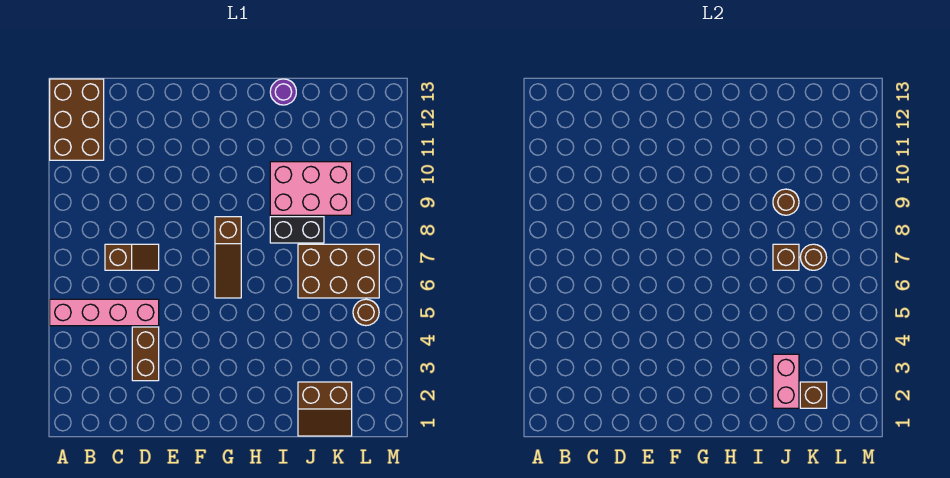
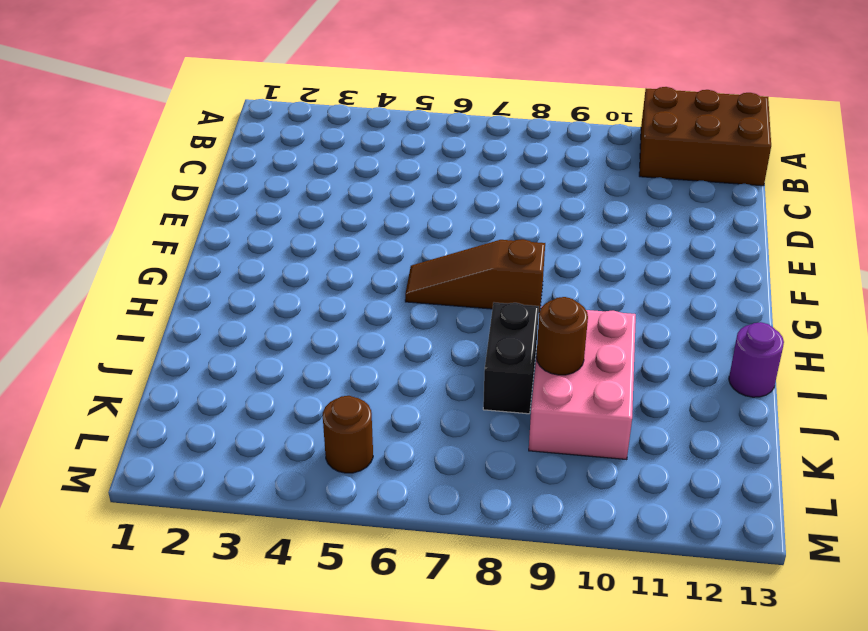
none -> pink brick A5:D5 level 1
none -> brown slope C7:D7 level 1 top C
none -> brown brick D3:D4 level 1

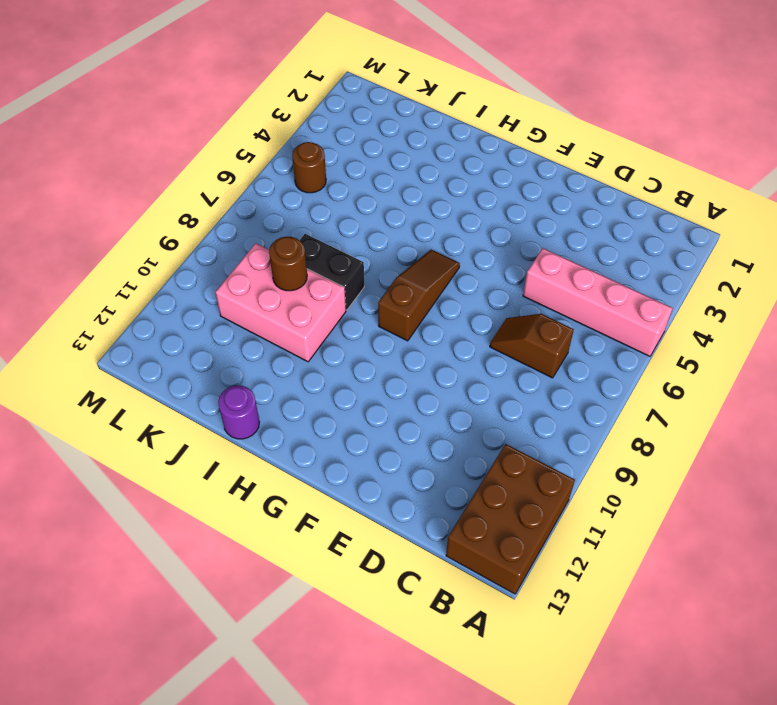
none -> brown brick D3:D4 level 1
none -> brown slope J1:K2 level 1 top 2
none -> brown brick J6:L7 level 1

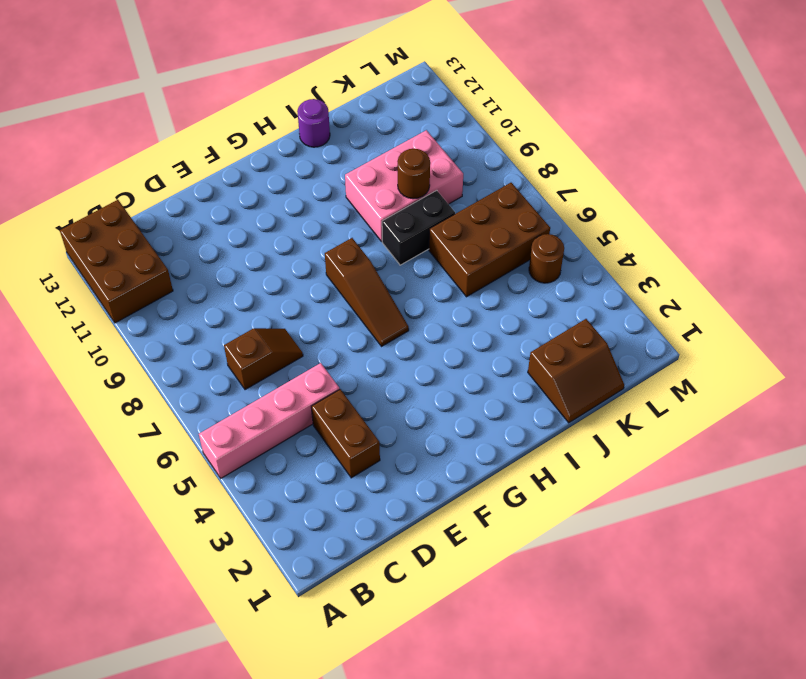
none -> pink brick J2:J3 level 2
none -> brown brick J7 level 2
none -> brown brick K2 level 2

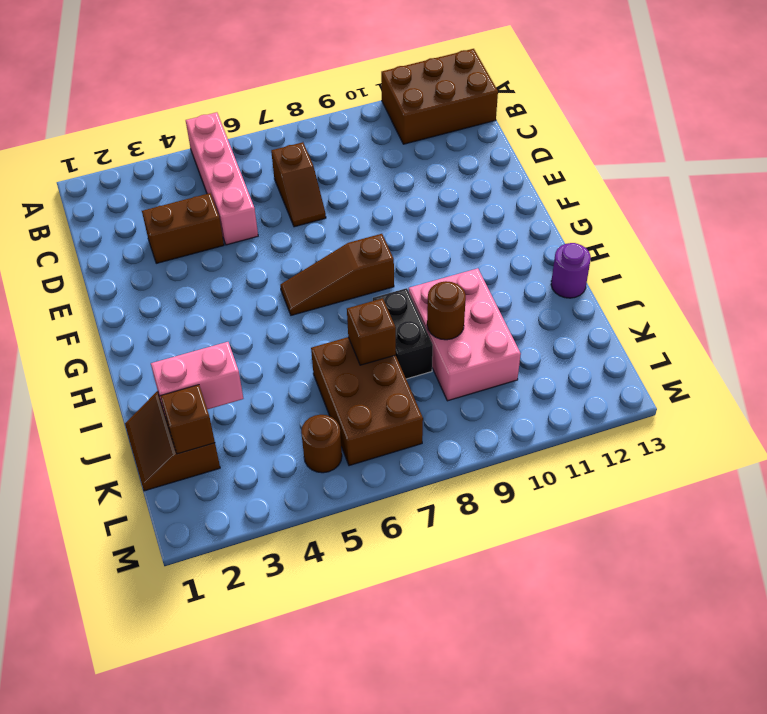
none -> brown round brick K7 level 2

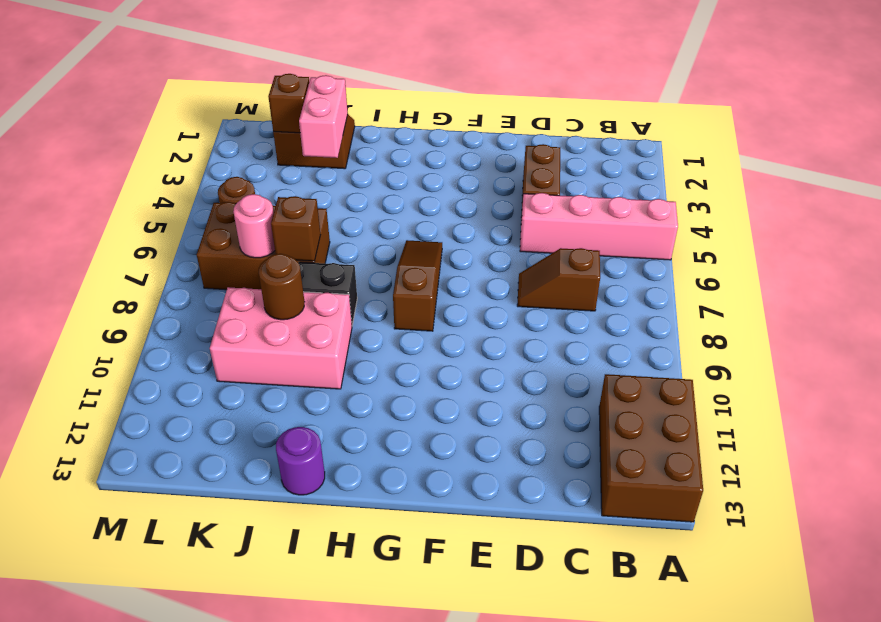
pink round brick K7 level 2 -> brown round brick K7 level 2

